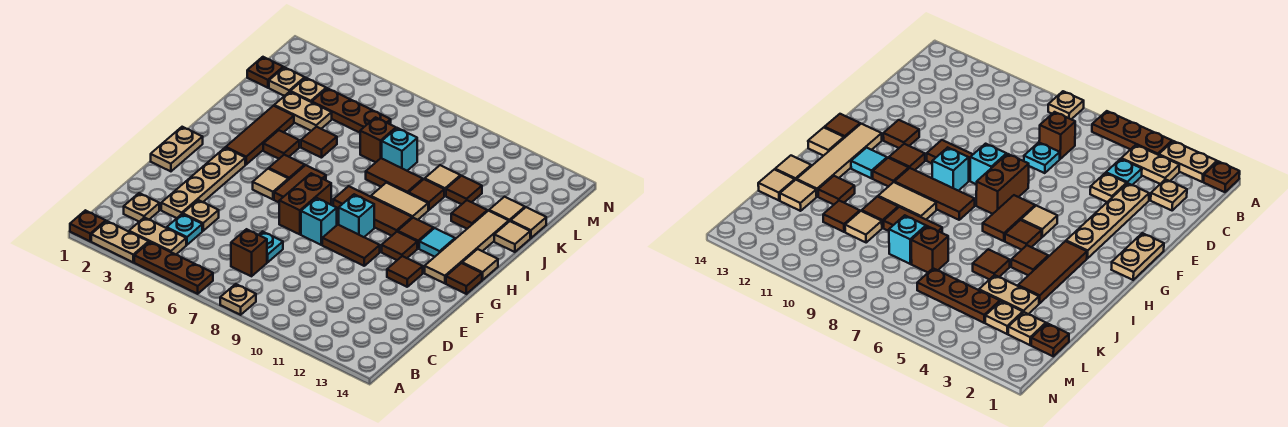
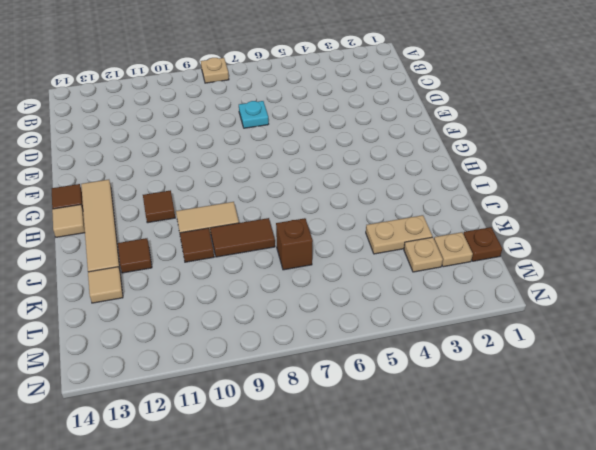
none -> brown plate A1 level 1
none -> tan plate A2:A3 level 1
none -> brown plate A4:A6 level 1
none -> tan plate B3:B4 level 1

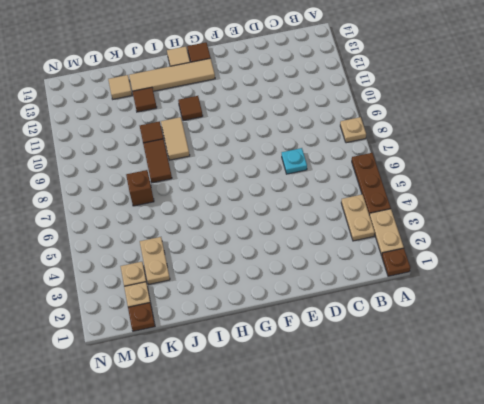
none -> tan plate C2 level 1
none -> cyan plate C4 level 1
none -> brown brick C7 level 1
none -> tan plate D3:G3 level 1

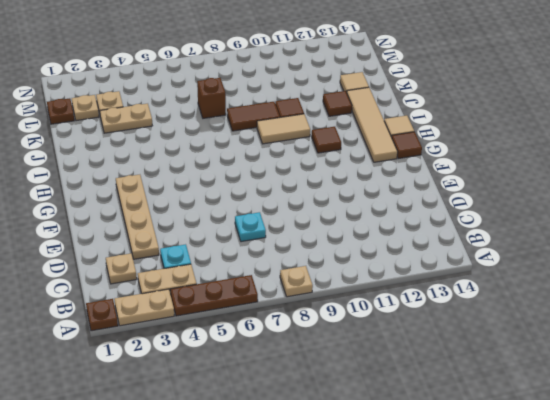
none -> brown brick C7 level 1
none -> tan plate D4 level 1
none -> tan plate F1:G1 level 1
none -> brown brick F7:G7 level 1

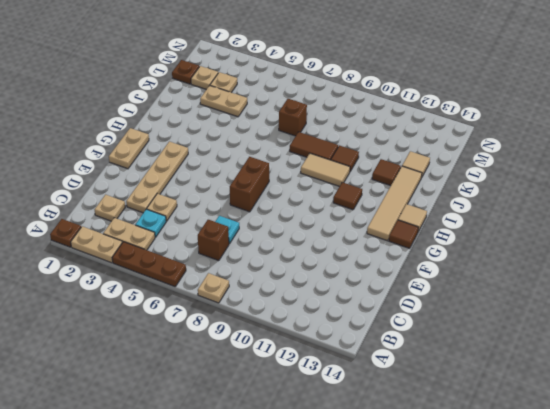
none -> cyan brick F8 level 1
none -> brown tile F9:F10 level 1
none -> brown tile F12 level 1
none -> tan tile G5 level 1

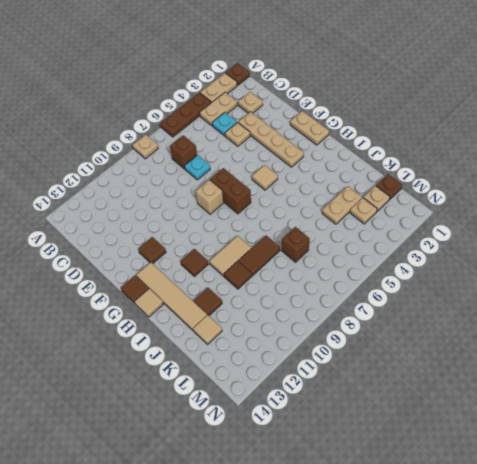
tan brick F8 level 1 -> cyan brick F8 level 1
none -> brown tile F9:F10 level 1
none -> brown tile G6:H6 level 1
none -> cyan brick G9 level 1
none -> brown tile G11 level 1

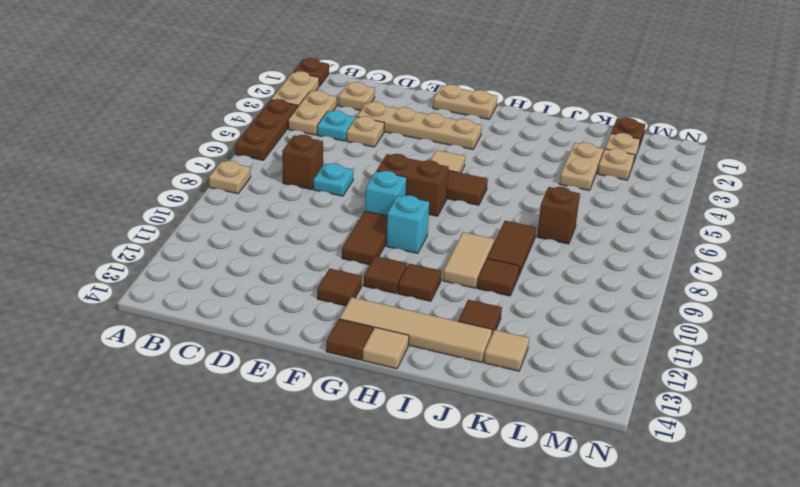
none -> brown tile H3:J3 level 1
none -> brown tile H5 level 1
none -> brown tile H8:H10 level 1
none -> cyan tile H12 level 1

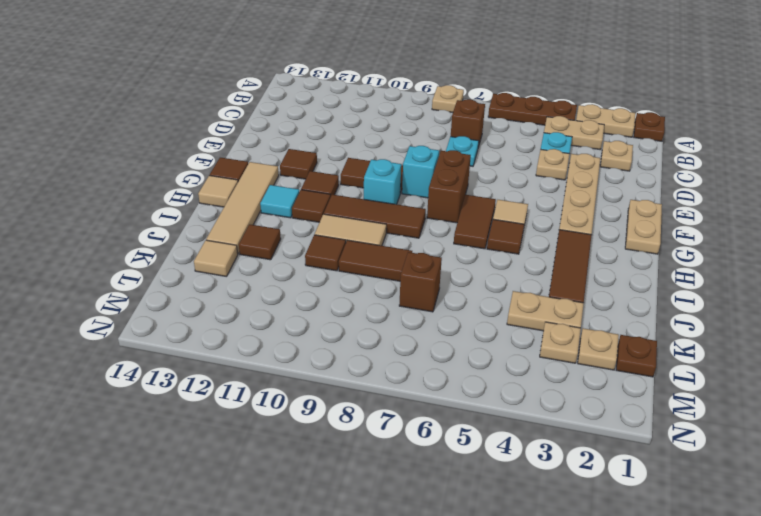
none -> brown tile I4 level 1
none -> brown tile J5 level 1
none -> tan tile J14 level 1
none -> cyan brick K8 level 1

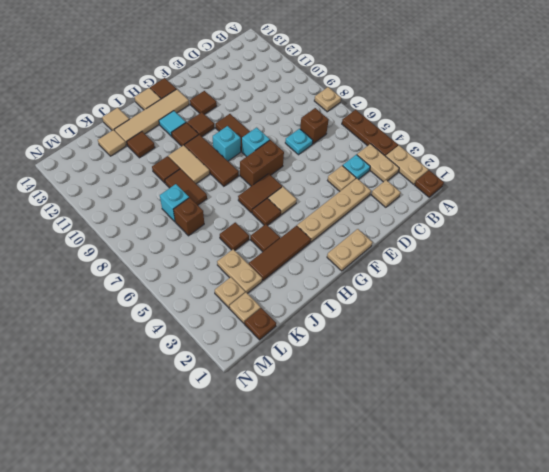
none -> tan tile K10 level 1
none -> brown tile K11 level 1
none -> tan tile K14 level 1
none -> brown plate L4:L6 level 1

